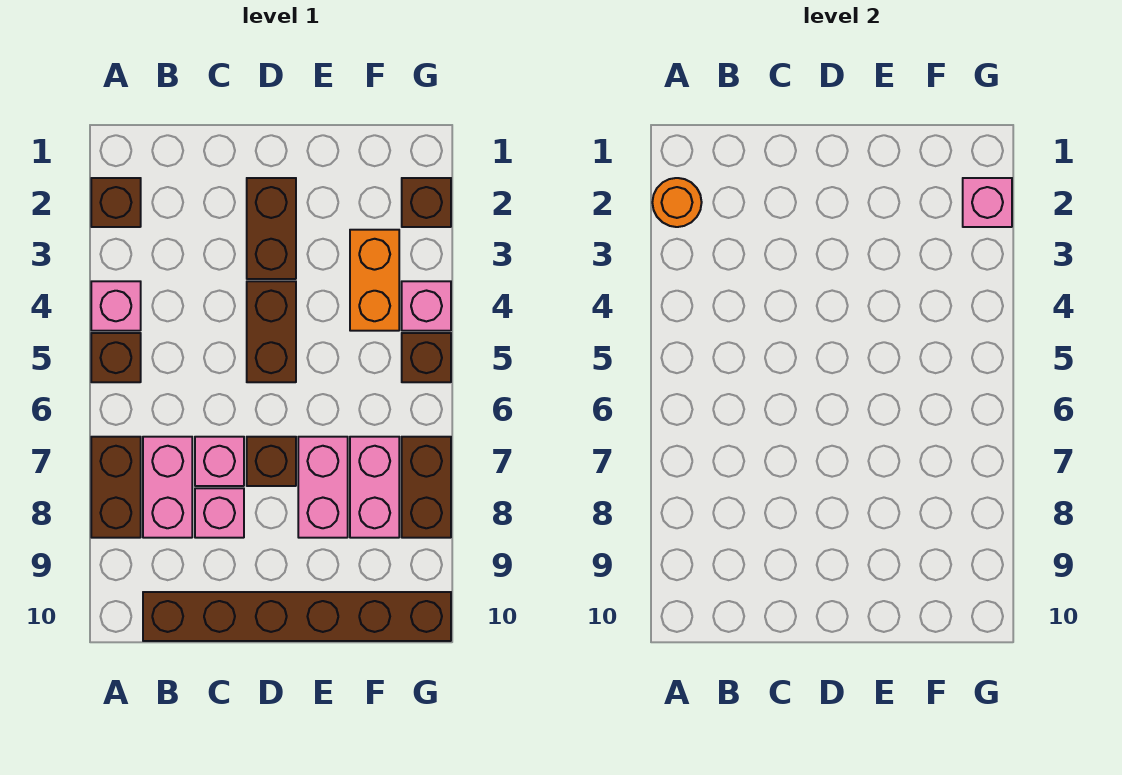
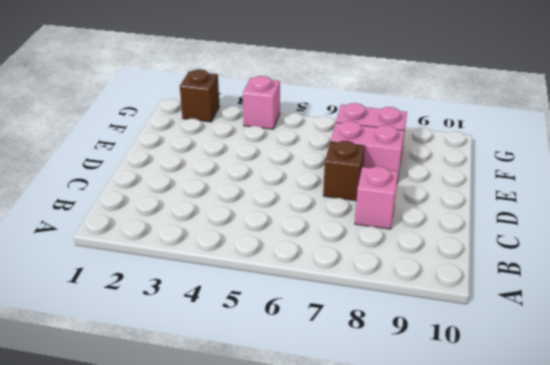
none -> brown brick A2 level 1
none -> pink brick A4 level 1
none -> brown brick A5 level 1

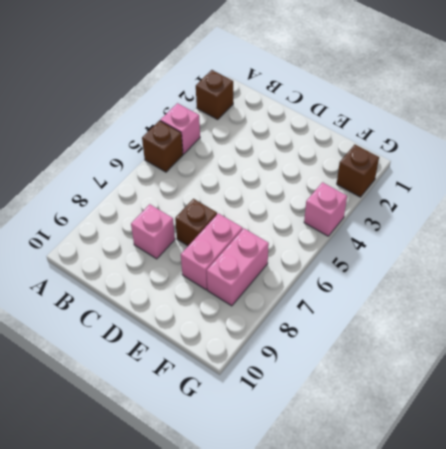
none -> brown brick A7:A8 level 1
none -> pink brick B7:B8 level 1
none -> brown brick B10:G10 level 1

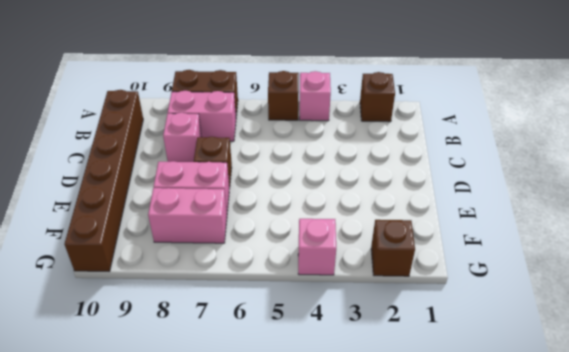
none -> pink brick C7 level 1
none -> brown brick D2:D3 level 1
none -> brown brick D4:D5 level 1

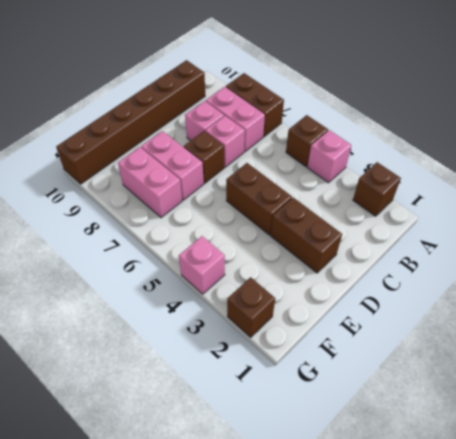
none -> orange brick F3:F4 level 1
none -> brown brick G5 level 1
none -> brown brick G7:G8 level 1

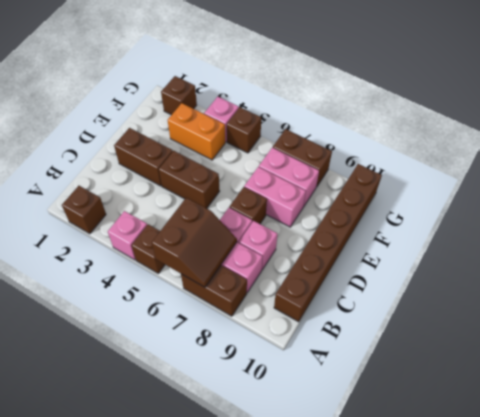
brown slope A6:B7 level 2 top 6 -> none
none -> orange round brick A2 level 2
none -> pink brick G2 level 2

